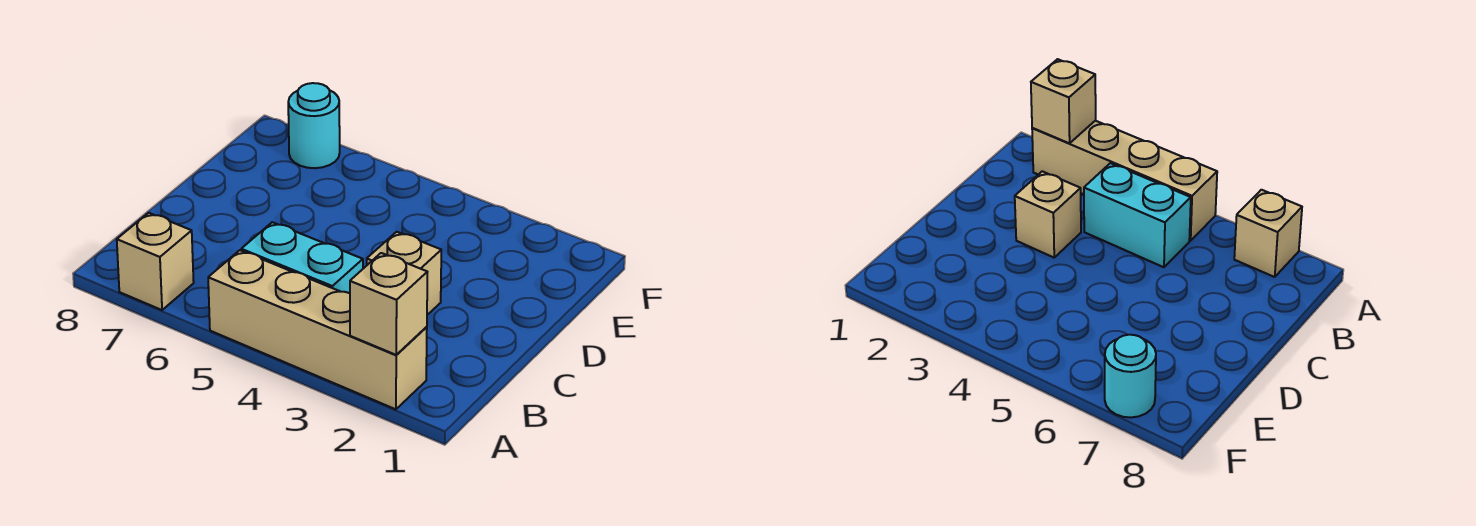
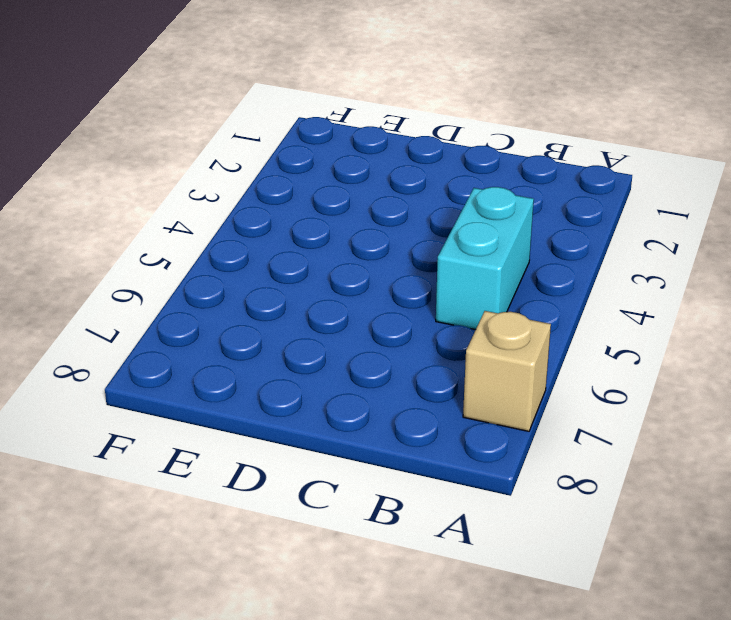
none -> tan brick A2:A5 level 1
none -> tan brick C3 level 1

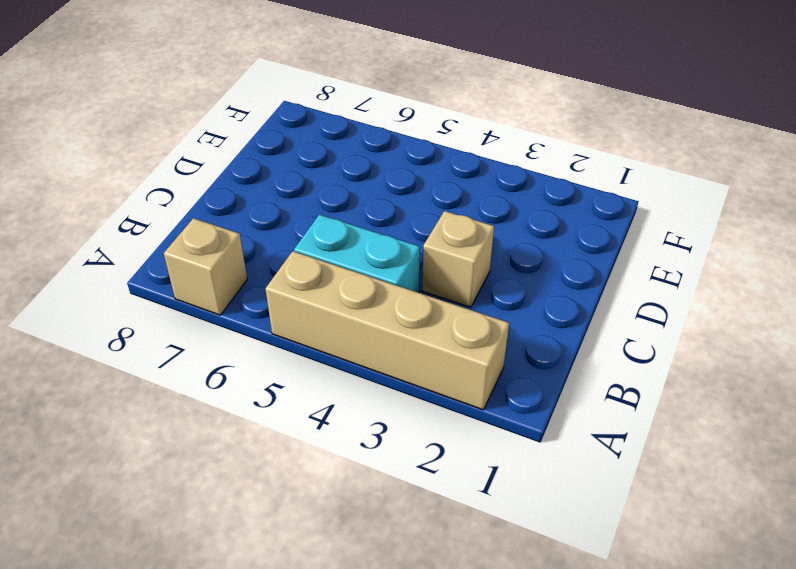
none -> cyan round brick F7 level 1
none -> tan brick A2 level 2

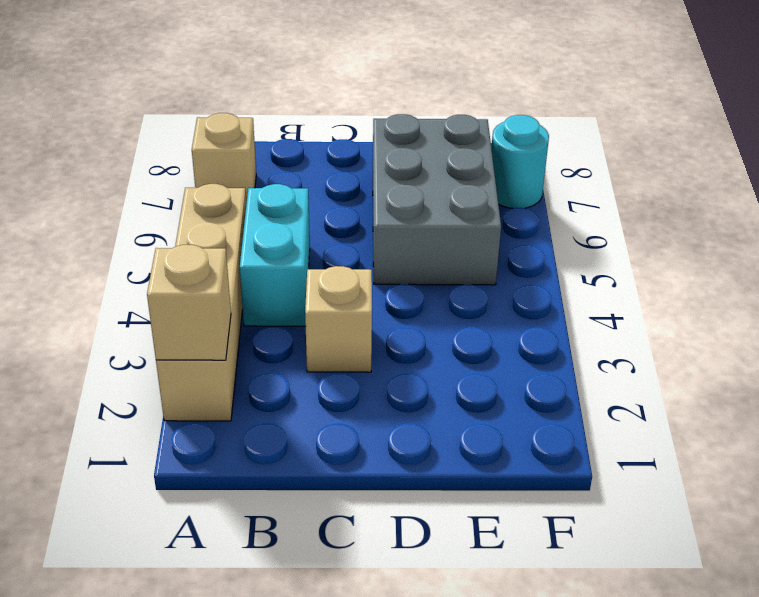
grey brick D5:E7 level 1 -> none

